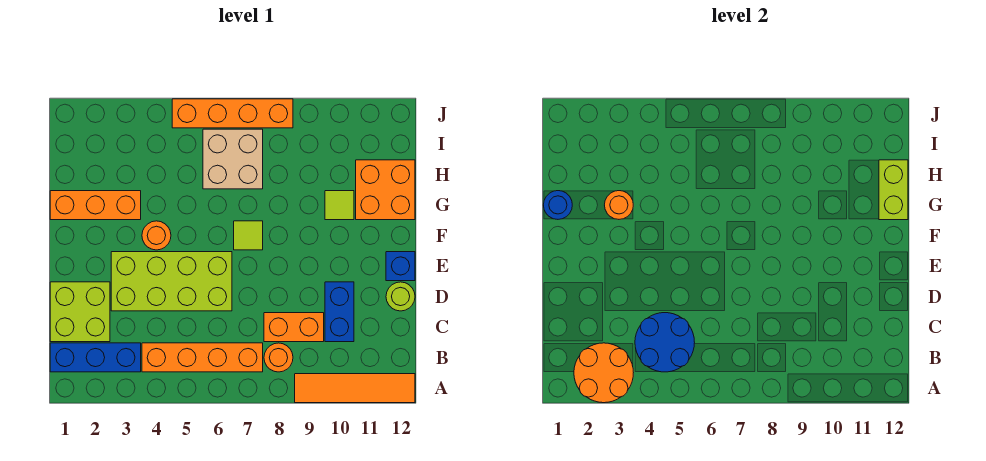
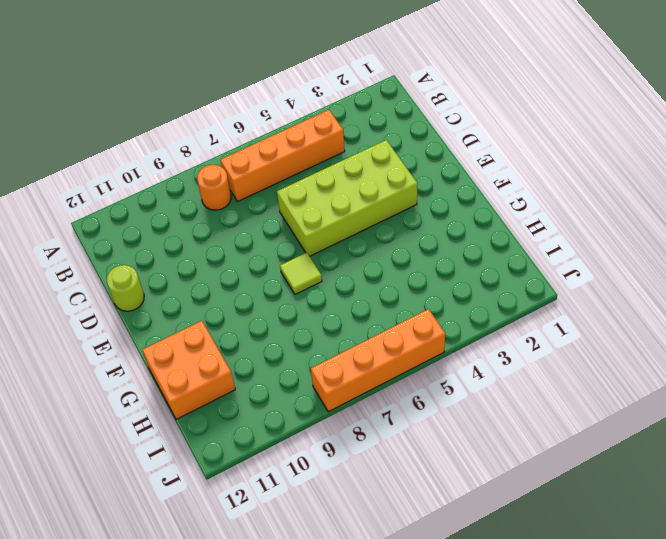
none -> orange tile A9:A12 level 1
none -> blue brick B1:B3 level 1
none -> lime brick C1:D2 level 1

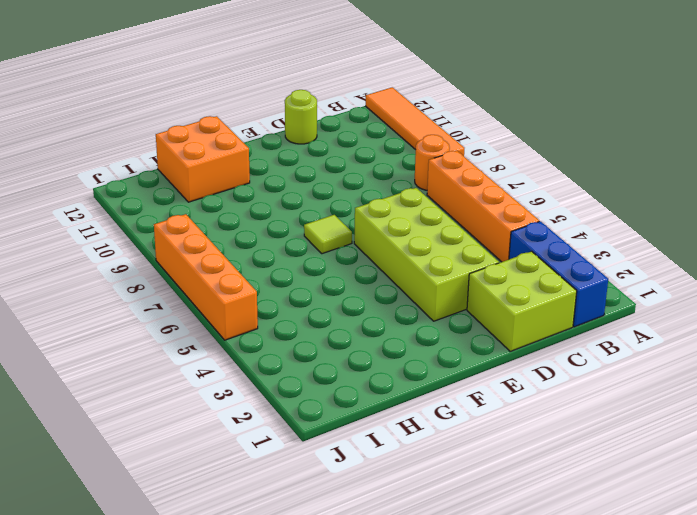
none -> orange brick C8:C9 level 1
none -> blue brick C10:D10 level 1
none -> blue brick E12 level 1

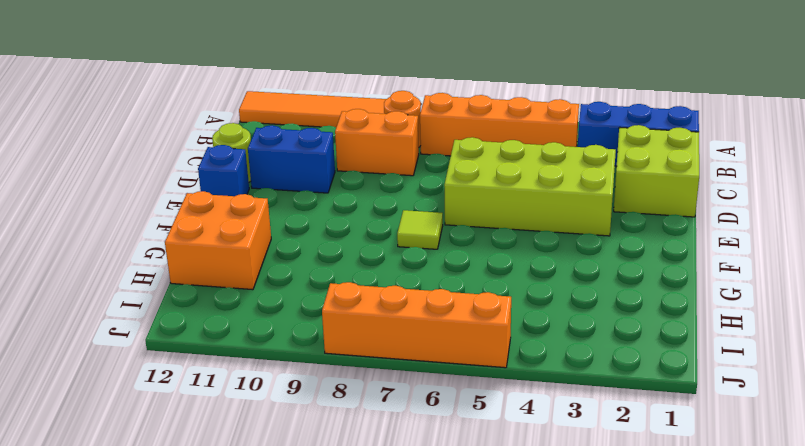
blue brick D10:D11 level 1 -> blue brick C10:D10 level 1
none -> orange round brick F4 level 1
none -> orange brick G1:G3 level 1
none -> lime tile G10 level 1

